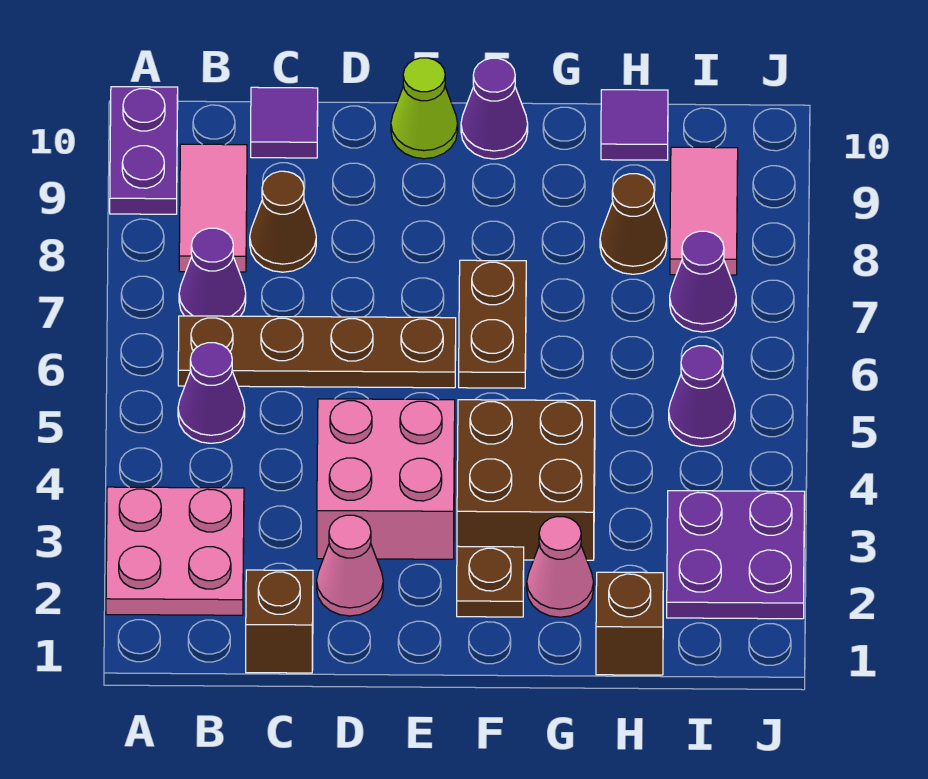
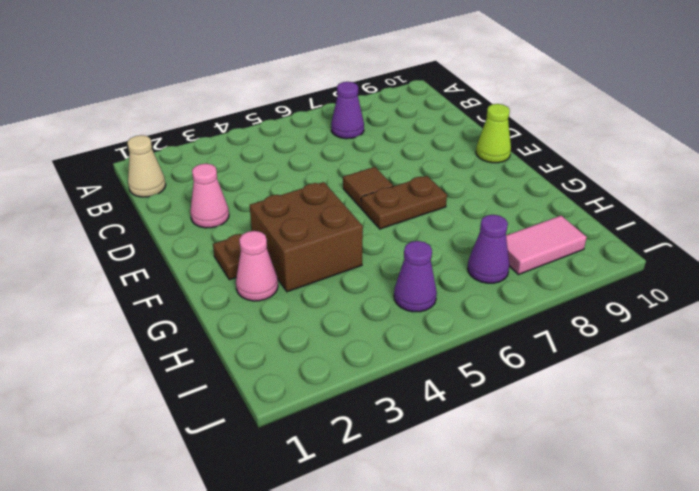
tan cone B1 level 1 -> none
brown tile E6 level 1 -> brown plate B6:E6 level 1
none -> pink plate A2:B3 level 1
none -> purple plate A9:A10 level 1
none -> purple cone B5 level 1

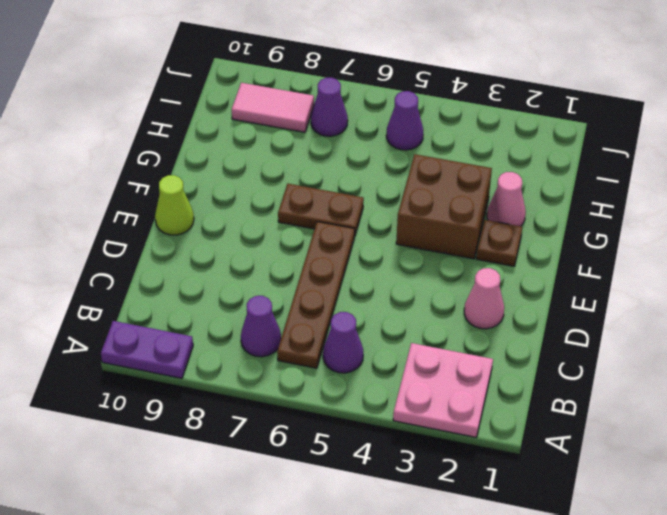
none -> pink tile B8:B9 level 1
none -> brown brick C1 level 1
none -> brown cone C8 level 1

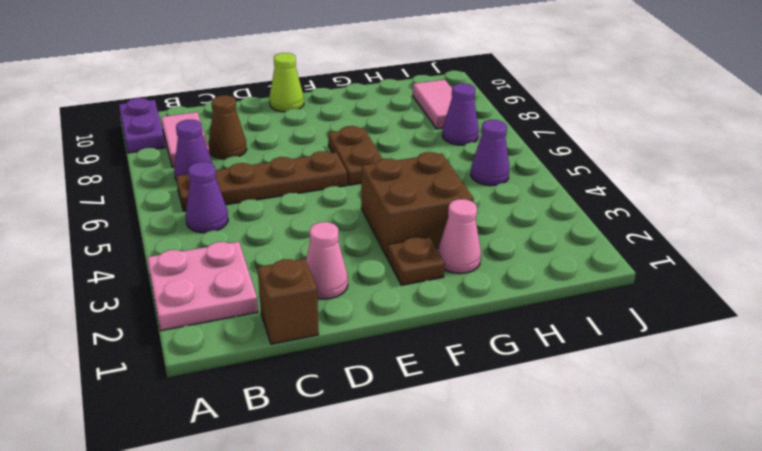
none -> purple tile C10 level 1
none -> pink brick D3:E4 level 1
none -> purple cone F10 level 1

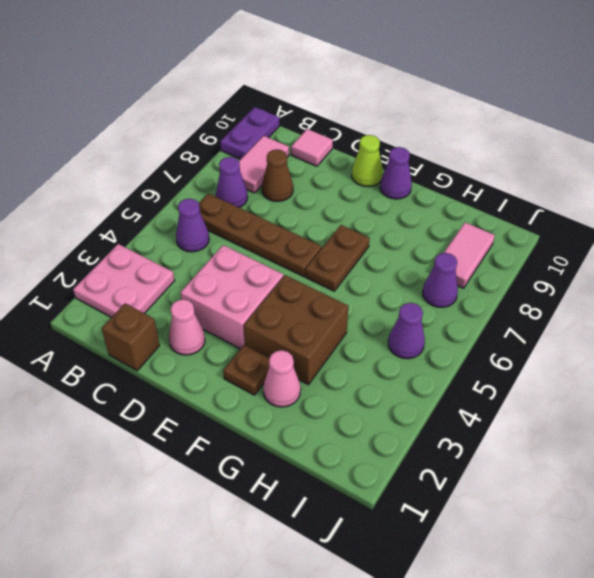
pink tile C10 level 1 -> purple tile C10 level 1
none -> brown brick H1 level 1
none -> brown cone H8 level 1
none -> purple tile H10 level 1

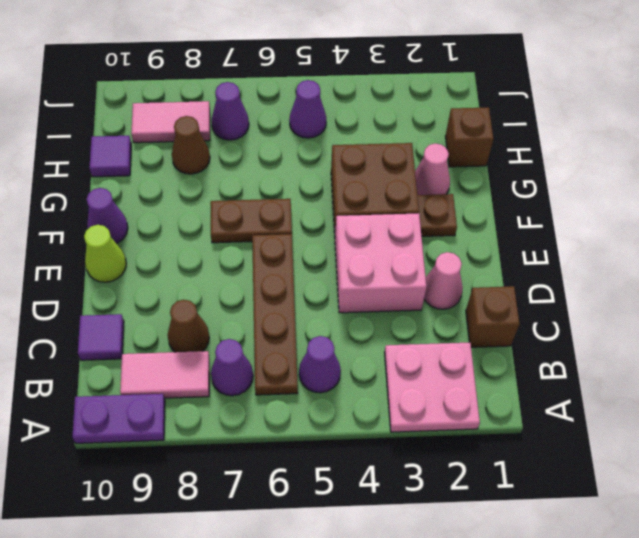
none -> purple plate I2:J3 level 1

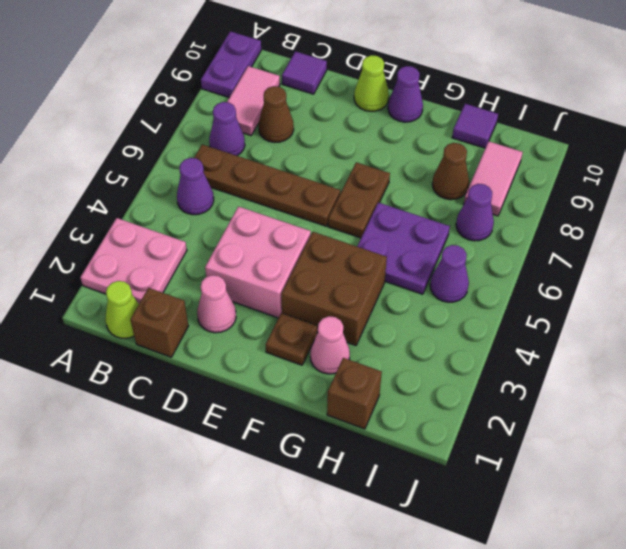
lime cone B1 level 1 -> none
purple plate G5:H6 level 1 -> purple plate I2:J3 level 1

